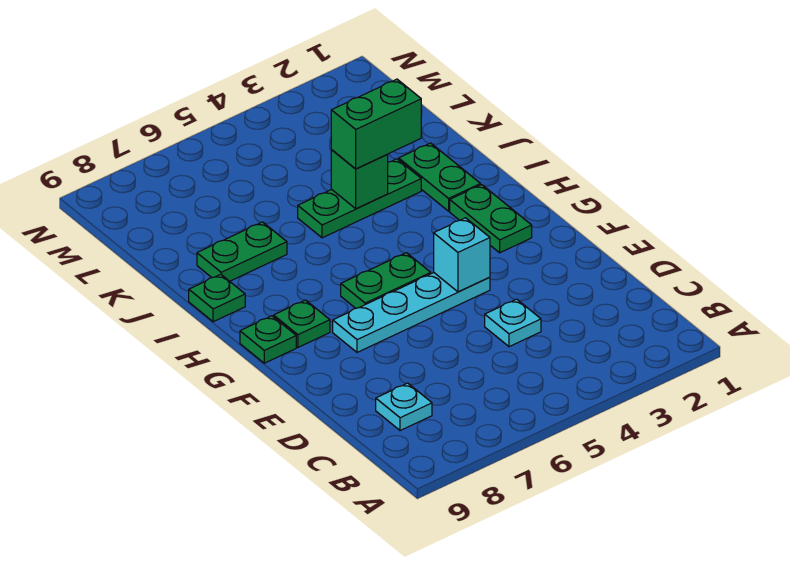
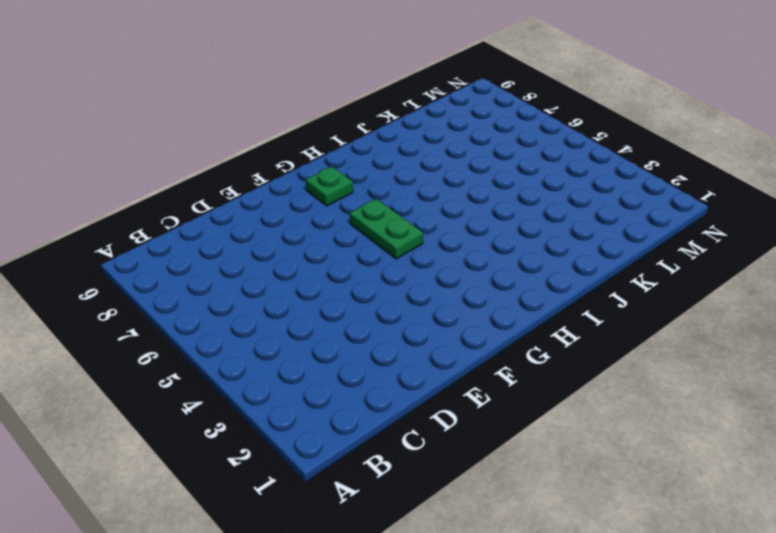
none -> cyan plate C8 level 1
none -> cyan plate D4 level 1
none -> cyan plate F4:F7 level 1

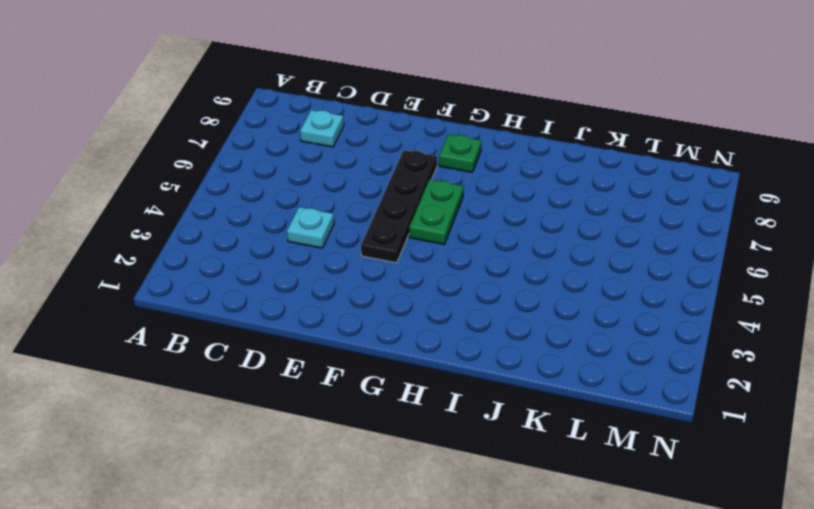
black plate F4:F7 level 1 -> cyan plate F4:F7 level 1
none -> green plate G2:H2 level 1
none -> green plate G9 level 1
none -> green plate I2:J2 level 1

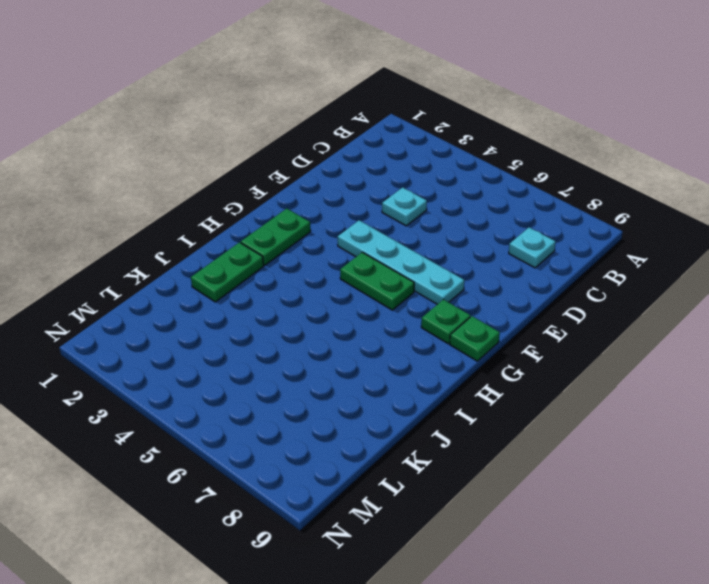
none -> green plate I9 level 1
none -> green plate J3:J5 level 1
none -> green plate J7:J8 level 1

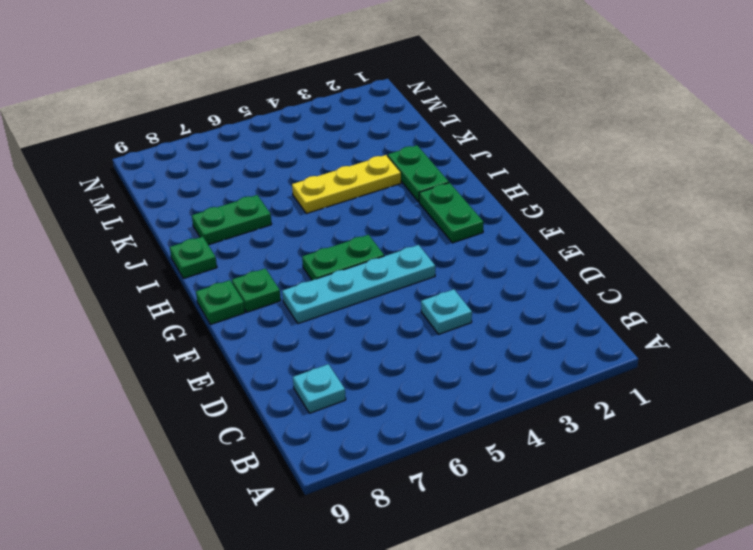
yellow plate J3:J5 level 1 -> green plate J3:J5 level 1
none -> cyan brick F4 level 2
none -> green brick J4 level 2
none -> green brick J3:J4 level 3

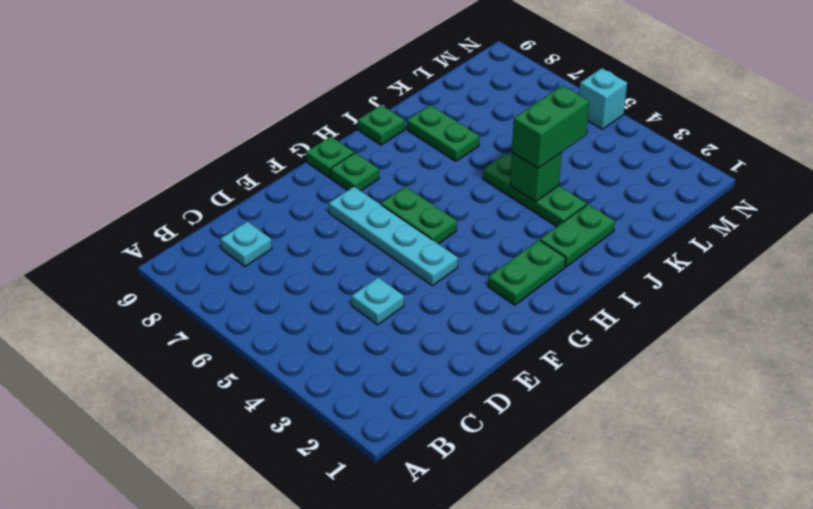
green brick J4:K4 level 3 -> green brick J3:J4 level 3
cyan brick N5 level 1 -> cyan brick F4 level 2

